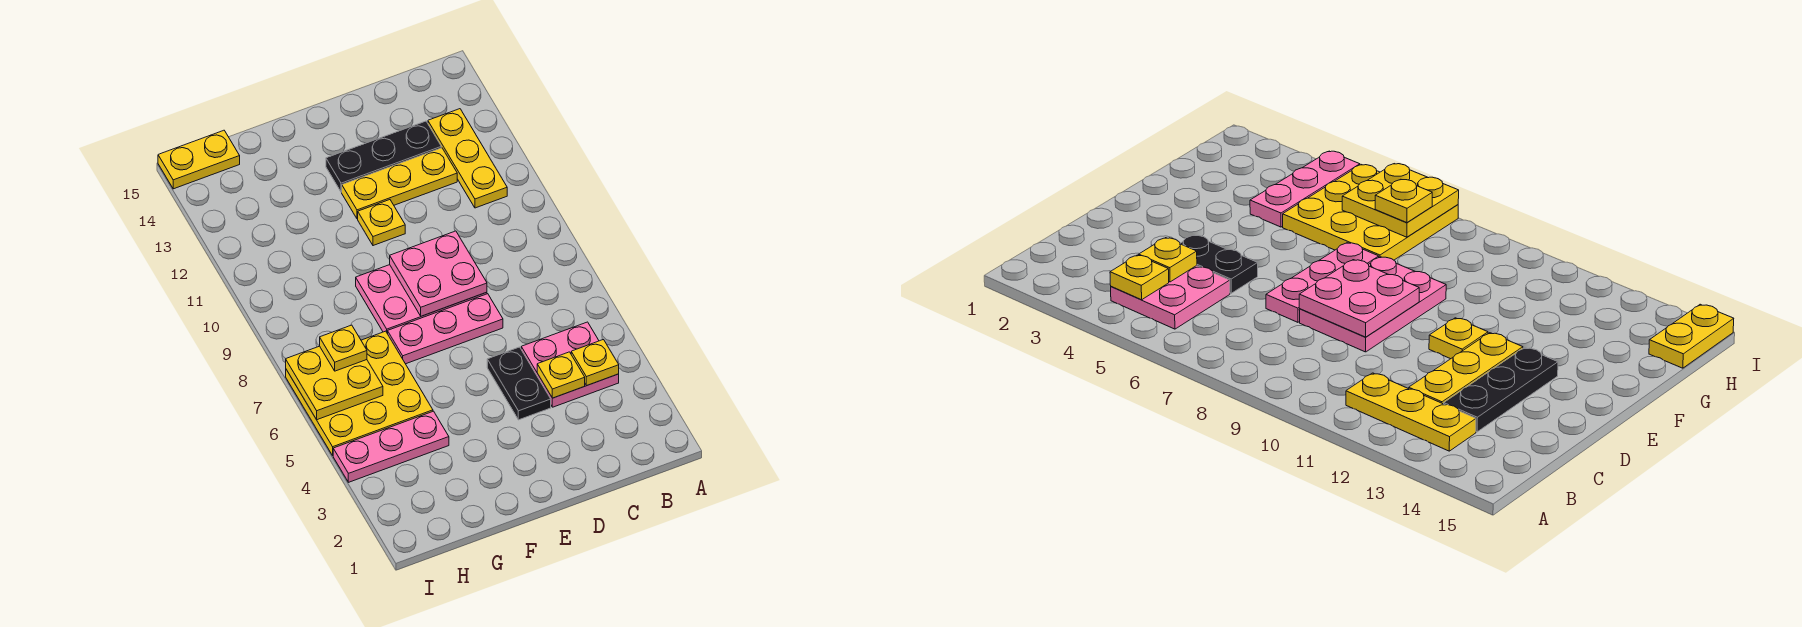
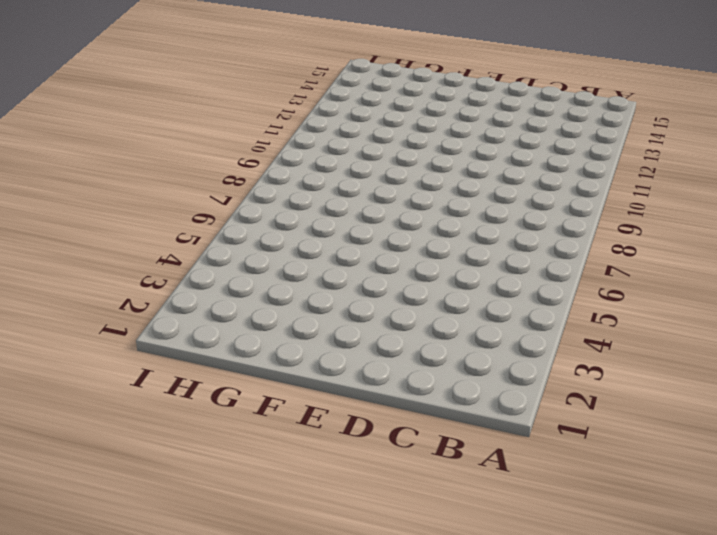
none -> pink plate B4:C5 level 1
none -> yellow plate B11:B13 level 1
none -> yellow plate C12:E12 level 1

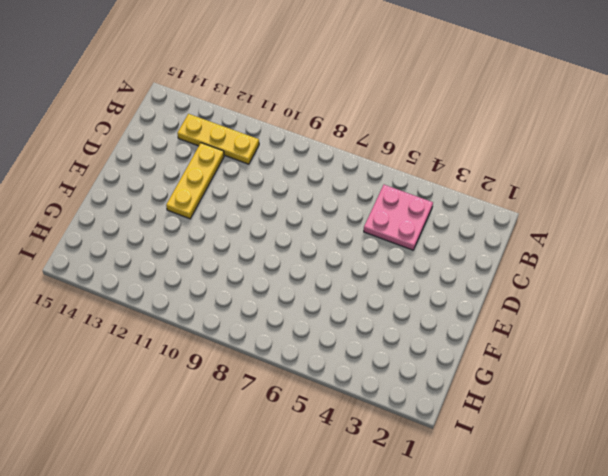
none -> black plate C13:E13 level 1
none -> black plate D4:D5 level 1
none -> pink plate D7:F7 level 1

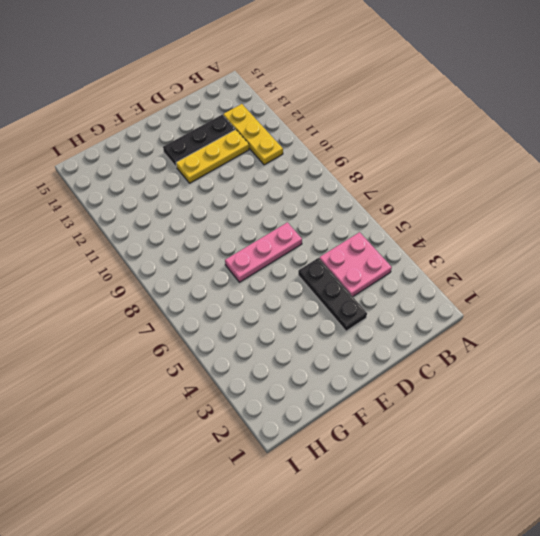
black plate D3:D5 level 1 -> black plate D4:D5 level 1
none -> pink plate D8:F9 level 1
none -> yellow plate E11 level 1
none -> pink plate G4:I4 level 1

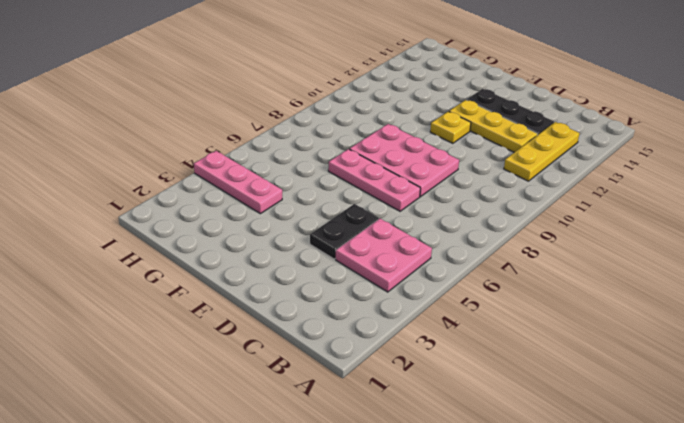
none -> yellow plate G5:I7 level 1
none -> yellow plate H15:I15 level 1
none -> yellow plate B4 level 2

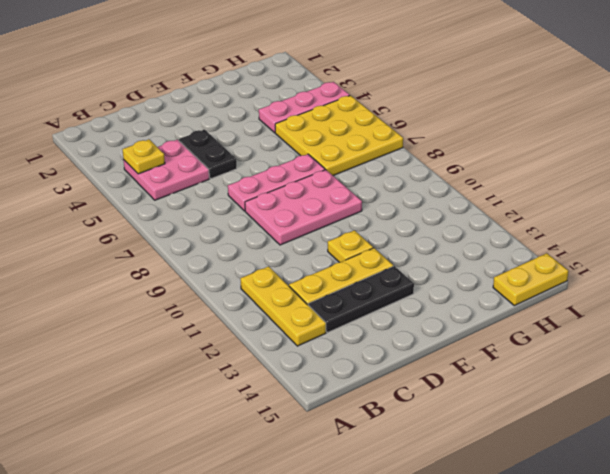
none -> yellow plate C4 level 2
none -> pink plate D8:E9 level 2
none -> yellow plate H6:I7 level 2

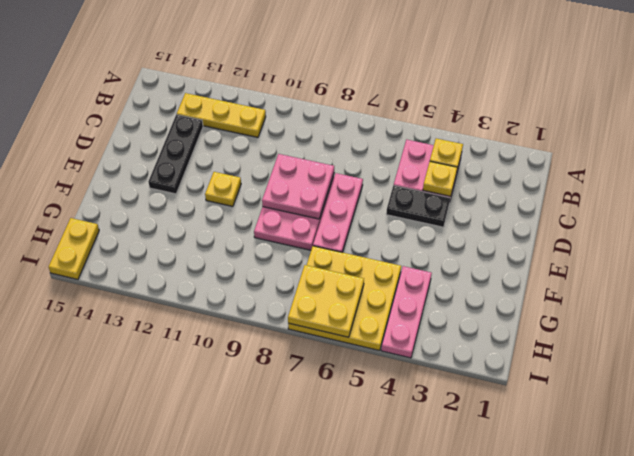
none -> yellow plate C12:E12 level 1
none -> yellow plate H7 level 3

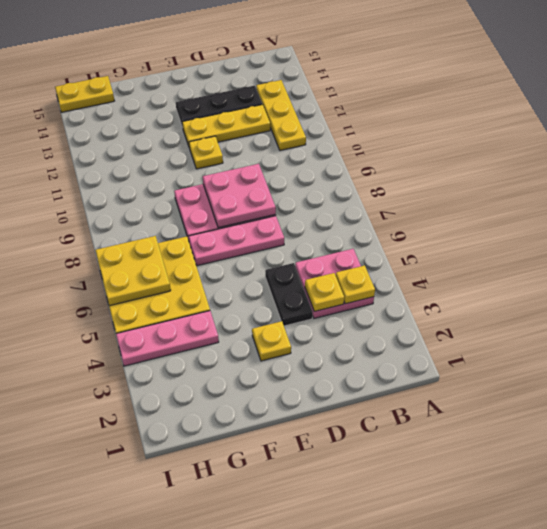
yellow plate E3 level 1 -> yellow plate H7 level 3

